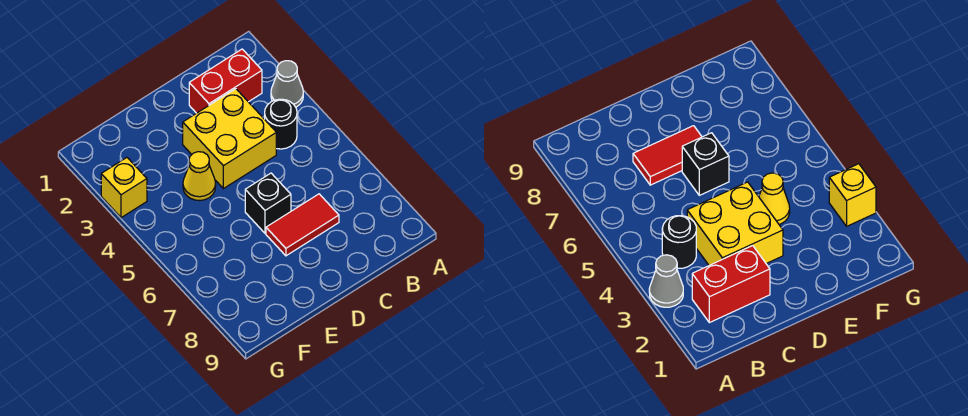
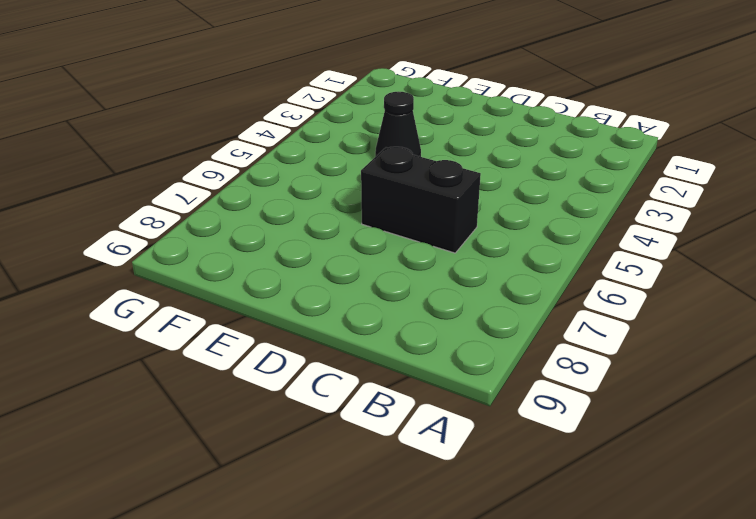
black brick C6:D6 level 1 -> black brick D6 level 1
black cone E4 level 1 -> yellow cone E4 level 1
none -> grey cone A3 level 1
none -> red brick B2:C2 level 1

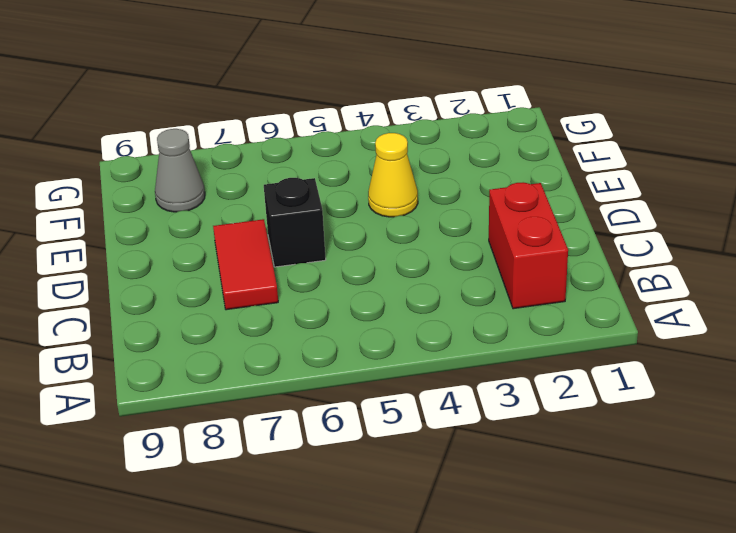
grey cone F8 level 1 -> grey cone A3 level 1
none -> black round brick B4 level 1
none -> yellow brick C3:D4 level 1

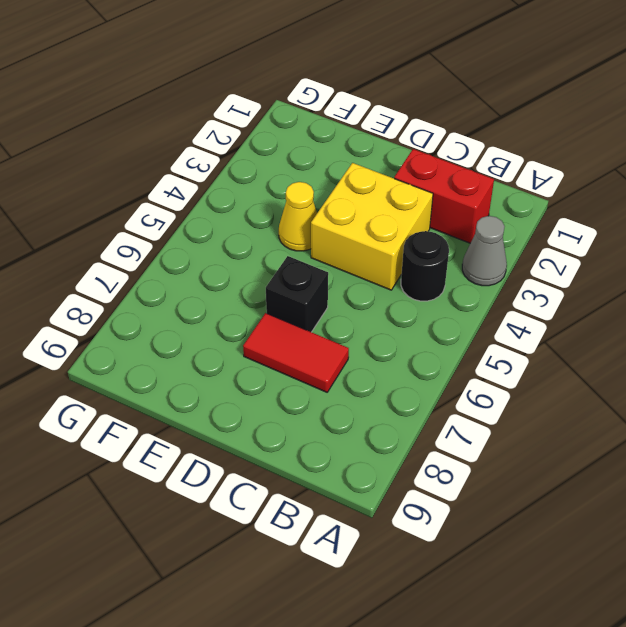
none -> yellow brick G3 level 1

